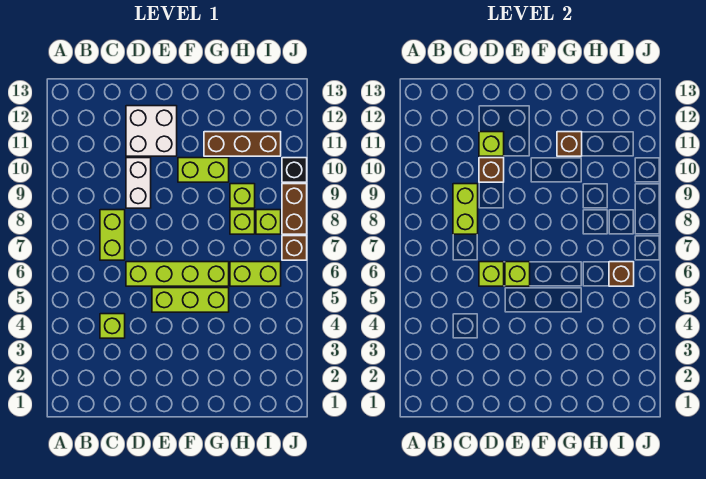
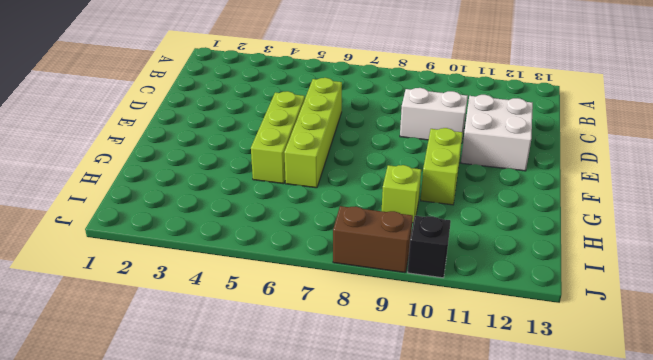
none -> lime brick C4 level 1
none -> lime brick C7:C8 level 1
none -> brown brick G11:I11 level 1

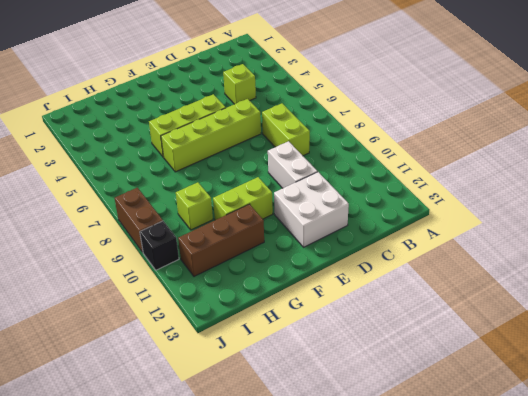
none -> lime brick H6:I6 level 1
none -> lime brick H8 level 1
none -> lime brick I8 level 1

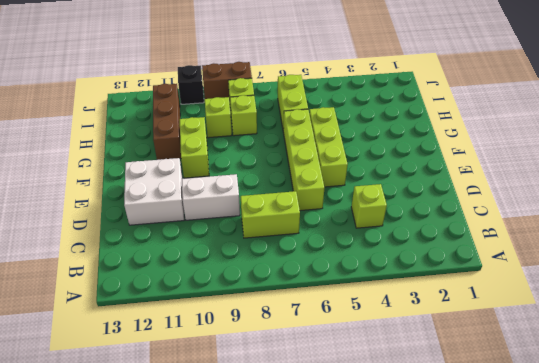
none -> brown brick J7 level 1
none -> lime brick C8:C9 level 2
none -> lime brick D6 level 2

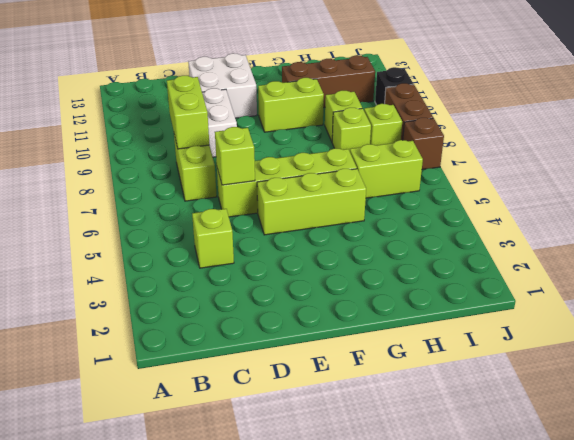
none -> brown brick D10 level 2
none -> lime brick D11 level 2
none -> lime brick E6 level 2

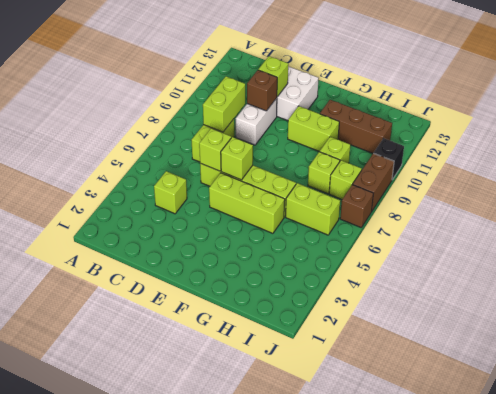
none -> brown brick G11 level 2
none -> brown brick I6 level 2

